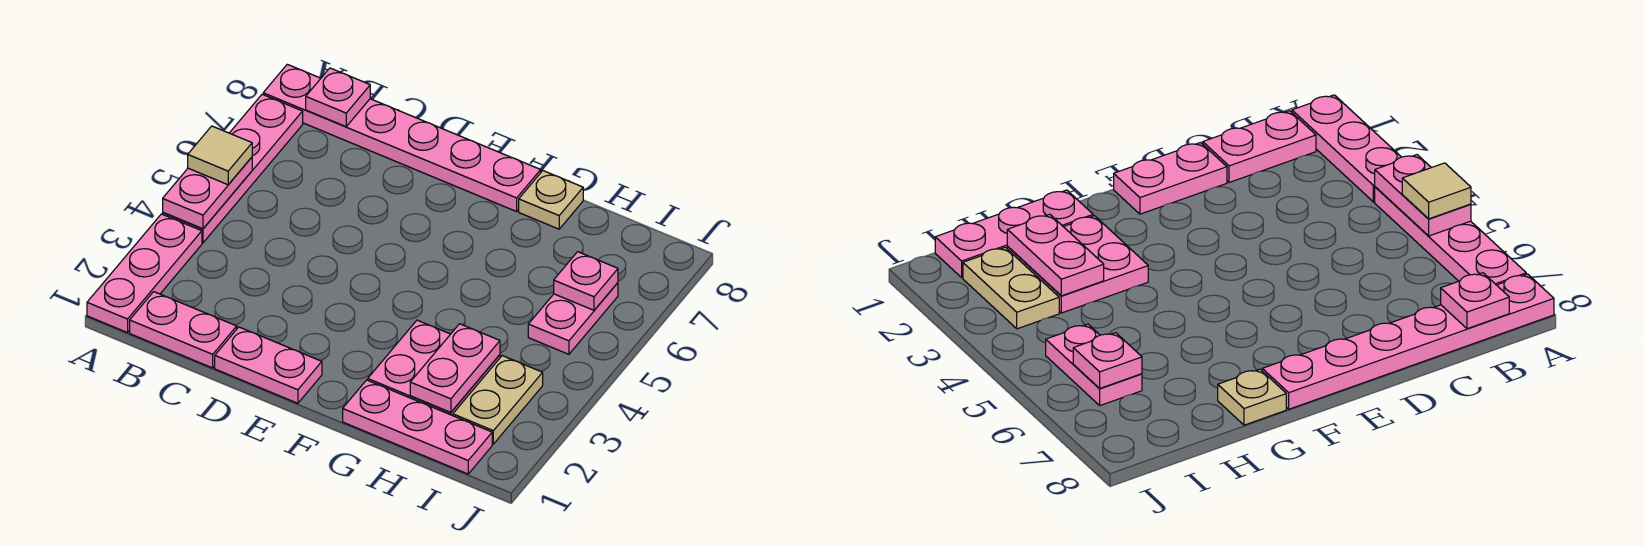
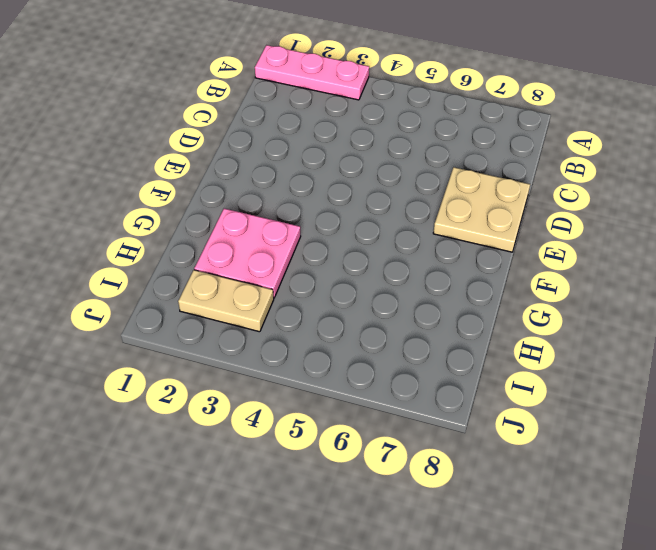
tan plate D7:E8 level 1 -> pink plate A8:F8 level 1
none -> pink plate A4:A7 level 1
none -> pink plate B1:C1 level 1
none -> pink plate D1:E1 level 1

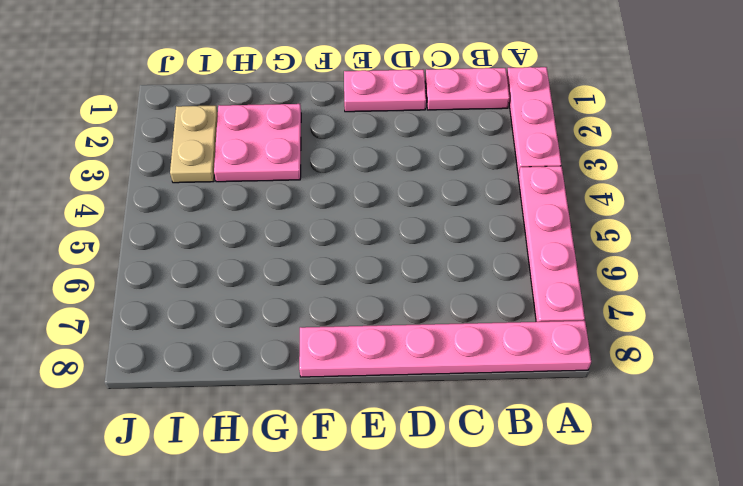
none -> pink plate G1:I1 level 1
none -> tan plate G8 level 1
none -> pink plate I5:I6 level 1

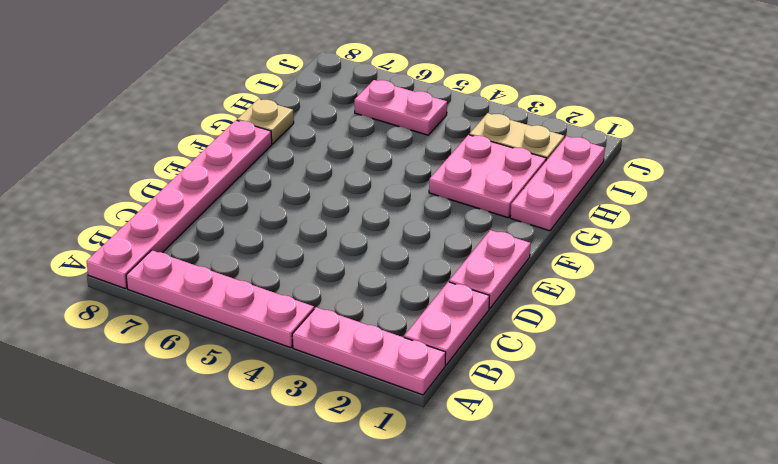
none -> pink plate A4:A5 level 2
none -> pink plate B8 level 2
none -> pink plate H2:H3 level 2

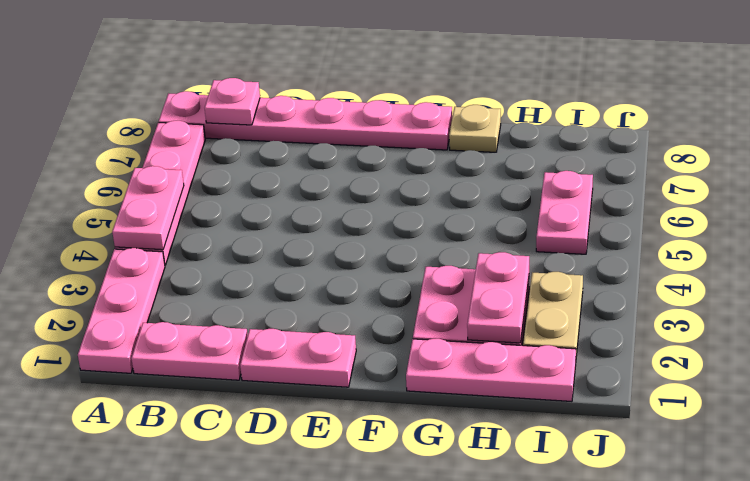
none -> pink plate I6 level 2
none -> tan tile A5 level 3

